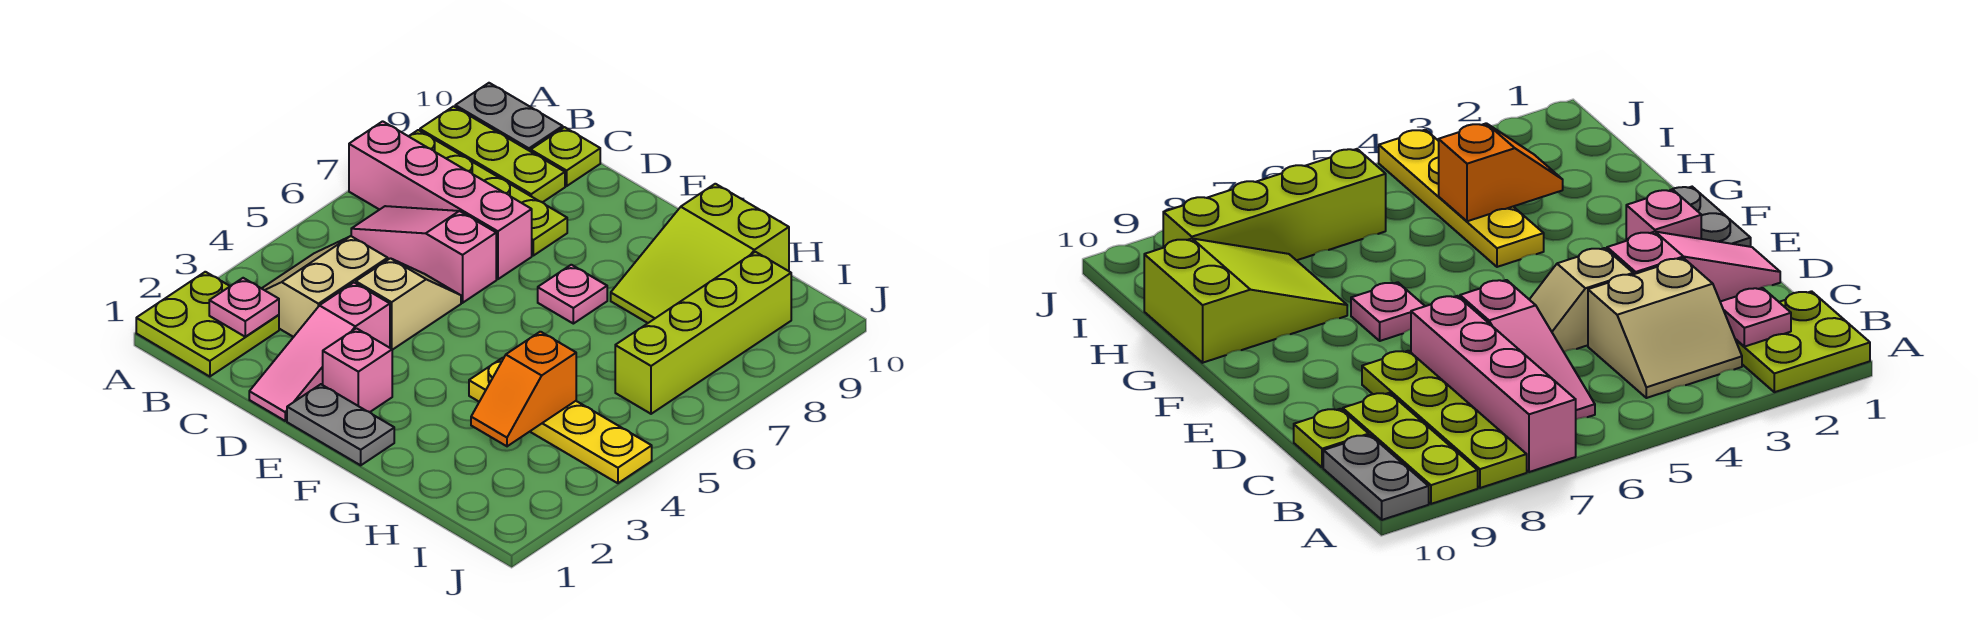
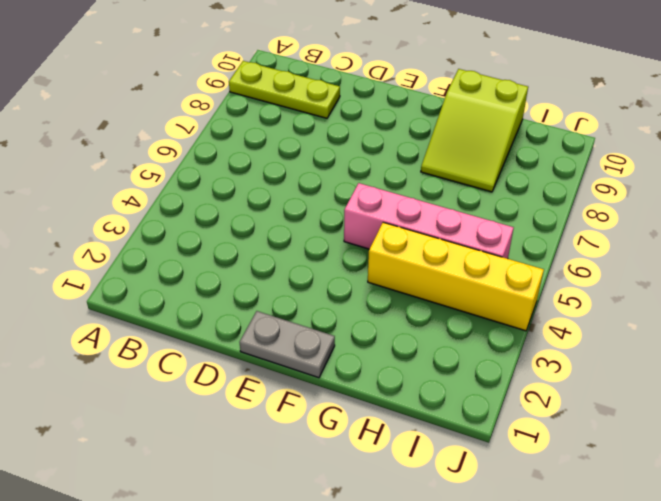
pink brick F5:I5 level 1 -> pink brick A7:D7 level 1
yellow brick G4:J4 level 1 -> yellow plate G4:J4 level 1
none -> lime plate A1:B2 level 1
none -> lime plate A8:D8 level 1
none -> grey plate A10:B10 level 1

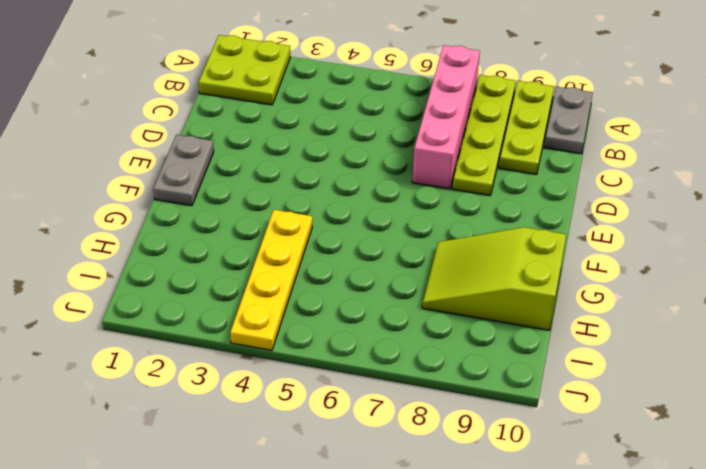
none -> tan slope B3:C4 level 1 top C
none -> pink slope B6:D6 level 1 top D
none -> lime plate C10 level 1

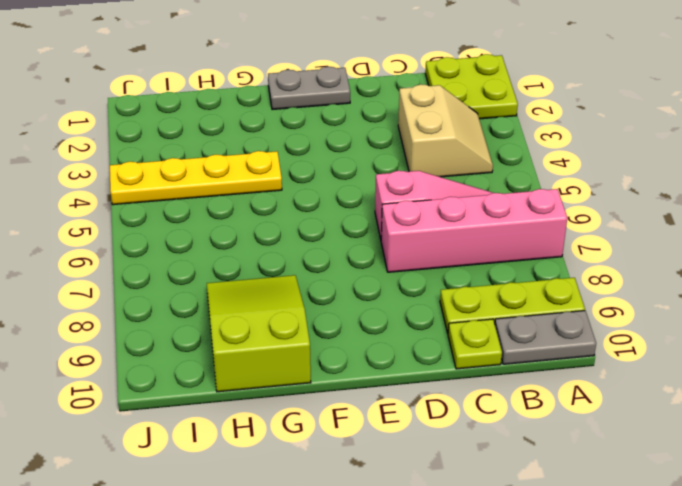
none -> lime plate A8:D8 level 1
none -> pink slope D1:D3 level 1 top 3
none -> tan slope D4:D5 level 1 top 4

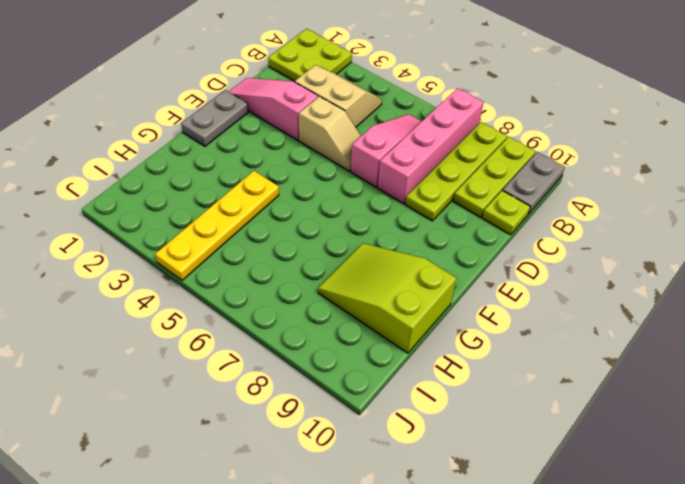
none -> pink brick E2 level 1
none -> pink plate F7 level 1
none -> lime brick I6:I9 level 1

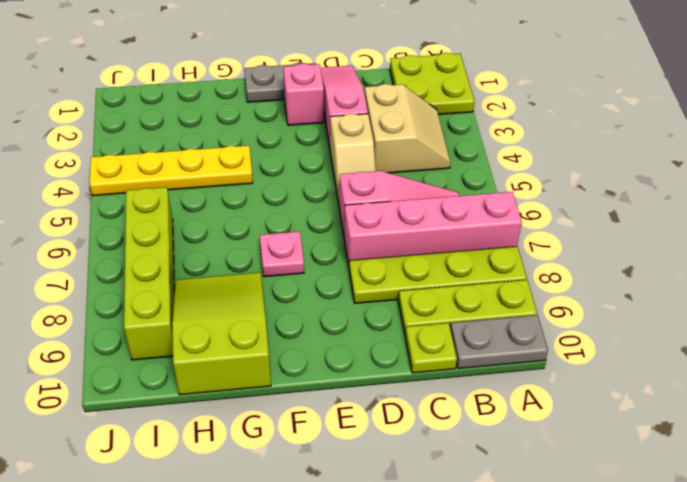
none -> pink plate B2 level 2
none -> orange slope H3:H4 level 2 top 4

